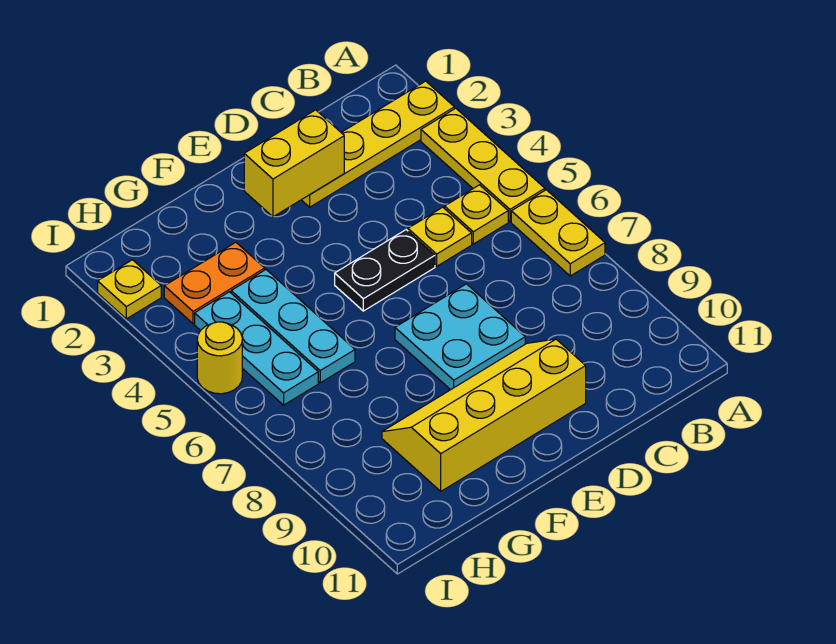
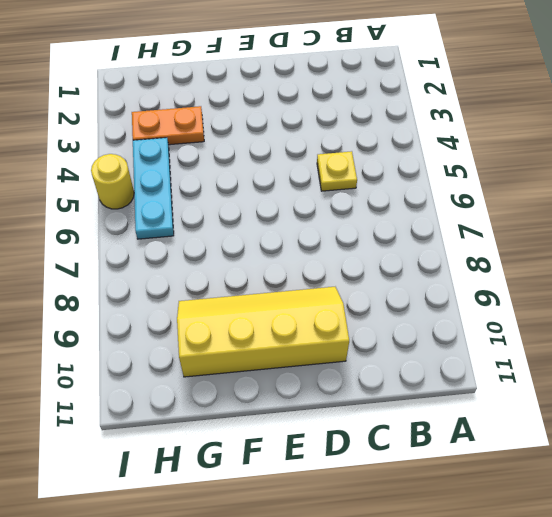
none -> yellow plate A2:D2 level 1
none -> yellow plate A3:A5 level 1
none -> yellow plate A6:A7 level 1

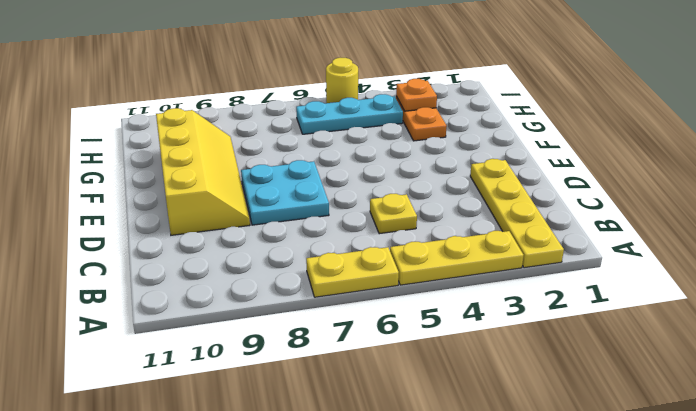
orange plate H3 level 2 -> none
none -> yellow plate B5 level 1
none -> black plate D5:E5 level 1
none -> cyan plate G4:G6 level 1

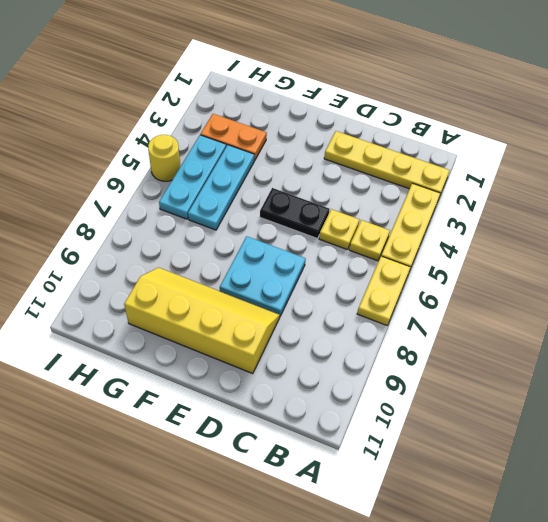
none -> yellow plate I2 level 1
none -> yellow brick D2:E2 level 2

